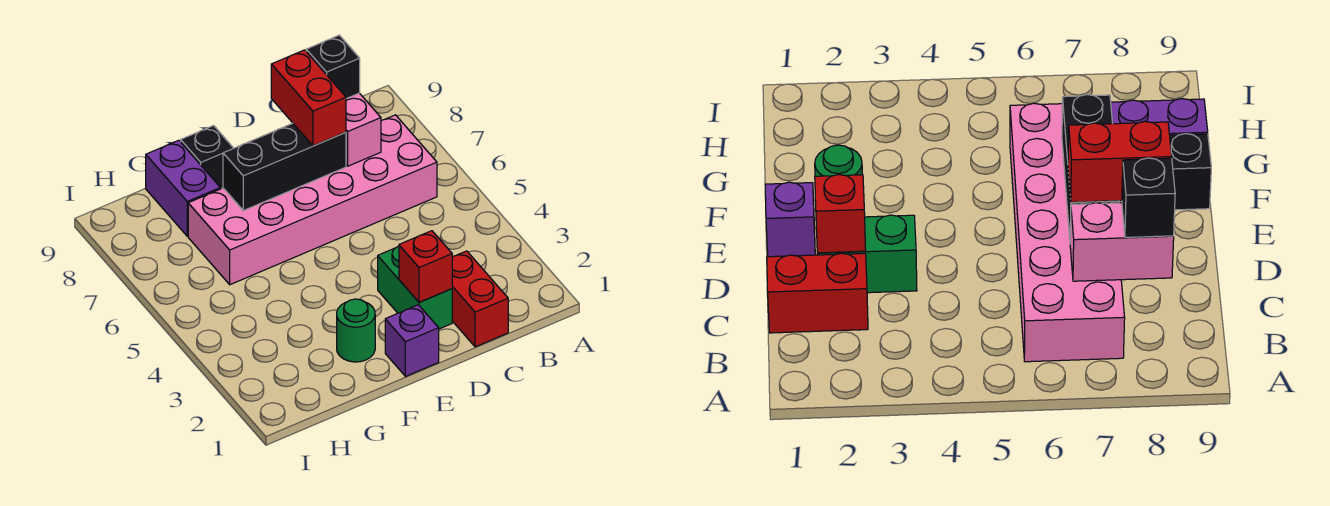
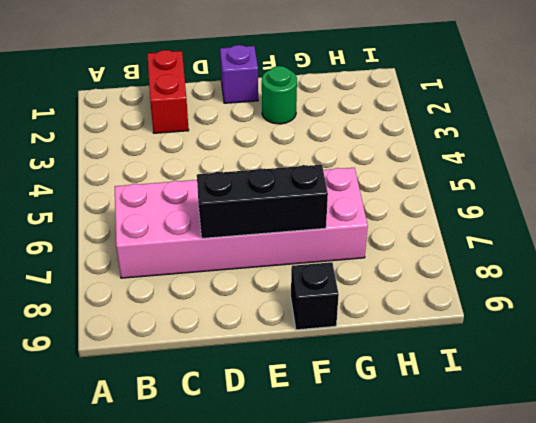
none -> green brick D2:D3 level 1
none -> purple brick G8:G9 level 1
none -> pink brick C7:C8 level 2

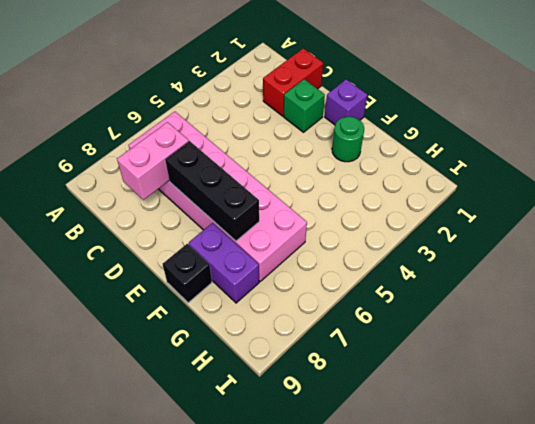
green brick D2 level 1 -> green brick D2:D3 level 1
purple brick F8:G8 level 1 -> purple brick G8:G9 level 1
none -> red brick D2 level 2
none -> black brick C8 level 3
none -> red brick D7:D8 level 3

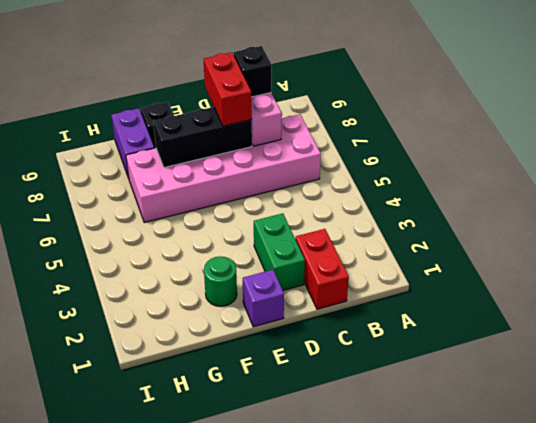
none -> red brick D2 level 2

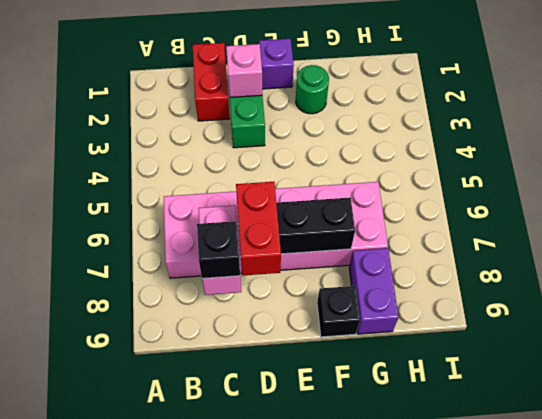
pink brick D2 level 2 -> red brick D2 level 2

